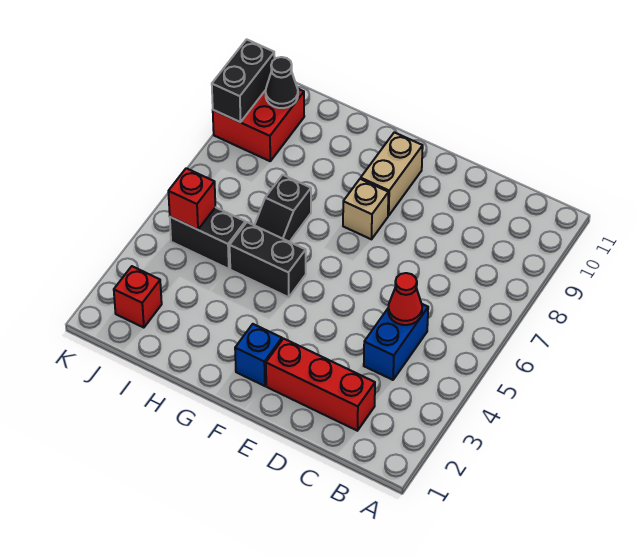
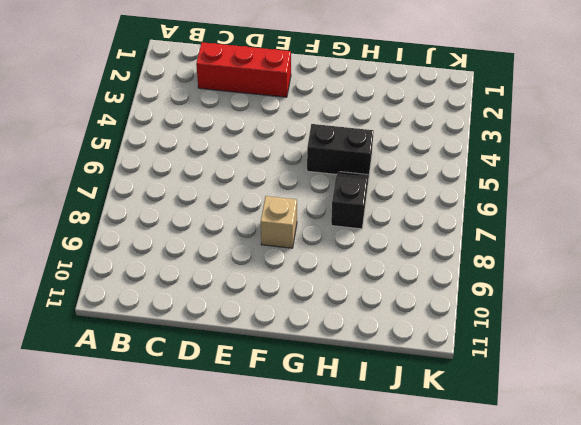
none -> blue brick C4:C5 level 1
none -> blue brick F2 level 1
none -> tan brick F9:F10 level 1

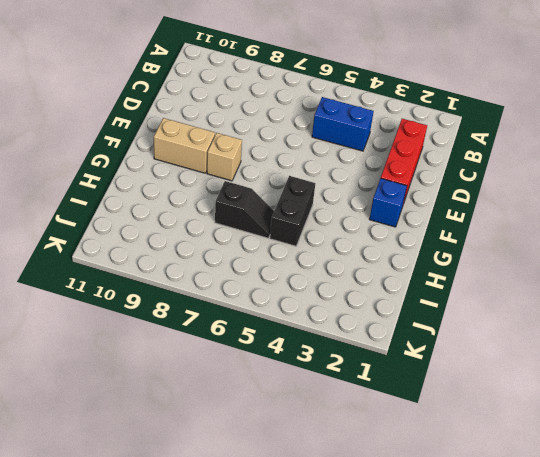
none -> black brick I5:J5 level 1
none -> red brick J2 level 1
none -> red brick J9:K10 level 1

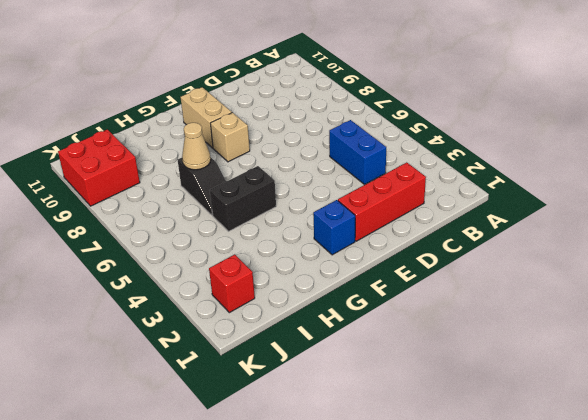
tan cone H7 level 2 -> none
none -> black brick I5:J5 level 1
none -> red cone C5 level 2
none -> red brick J5 level 2

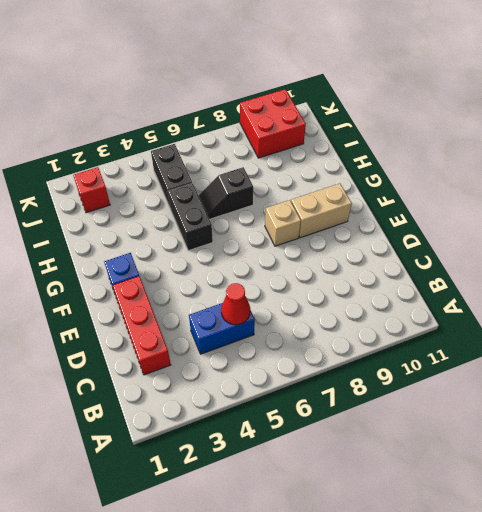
none -> red brick J5 level 2
none -> black cone J10 level 2
none -> black brick K9:K10 level 2

